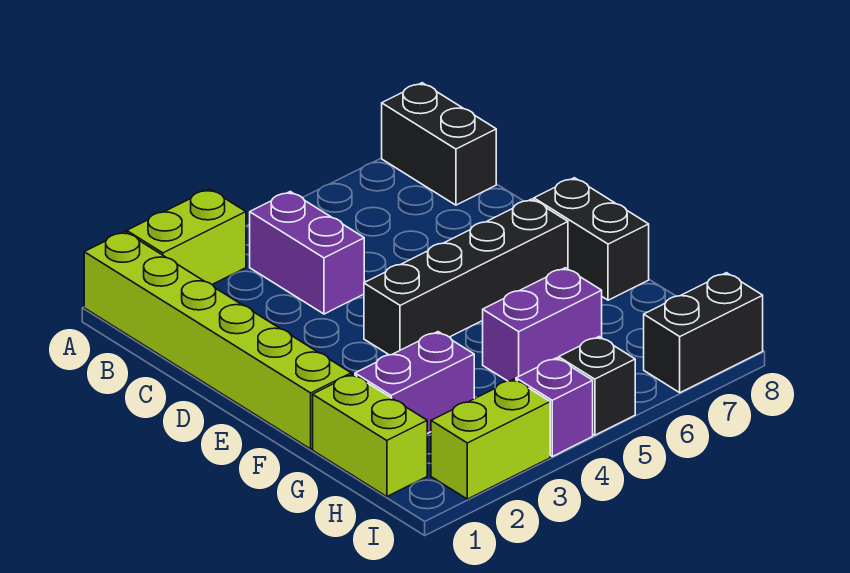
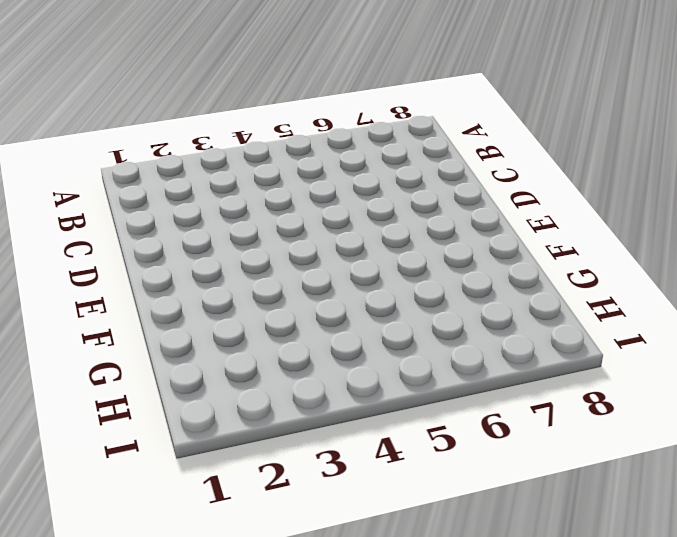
none -> lime brick A1:F1 level 1
none -> lime brick A2:A3 level 1
none -> black brick A8:B8 level 1

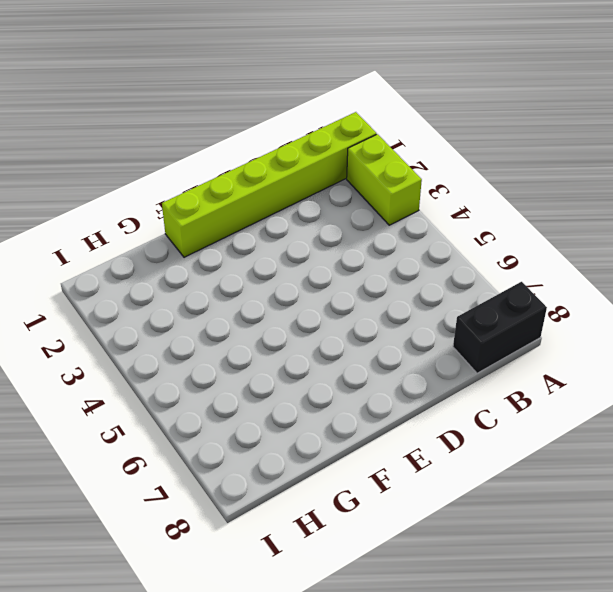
none -> purple brick B4:C4 level 1
none -> black brick E4:E7 level 1
none -> black brick E8:F8 level 1

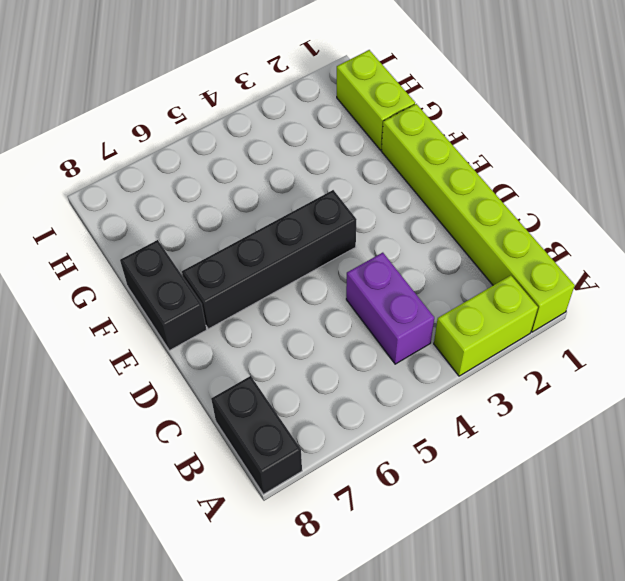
none -> purple brick G2:G3 level 1
none -> purple brick G5:G6 level 1
none -> lime brick I2:I3 level 1

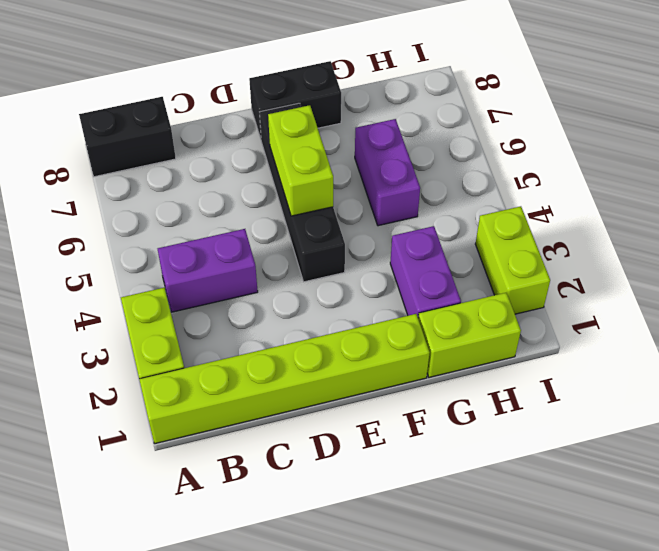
lime brick E5:E6 level 2 -> none
none -> purple brick I4 level 1
none -> black brick I5 level 1
none -> black brick I7:I8 level 1

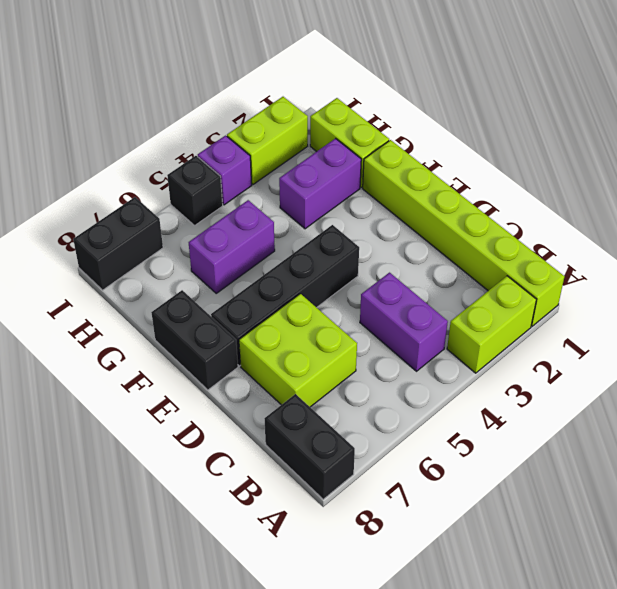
lime brick C6:D7 level 1 -> none

